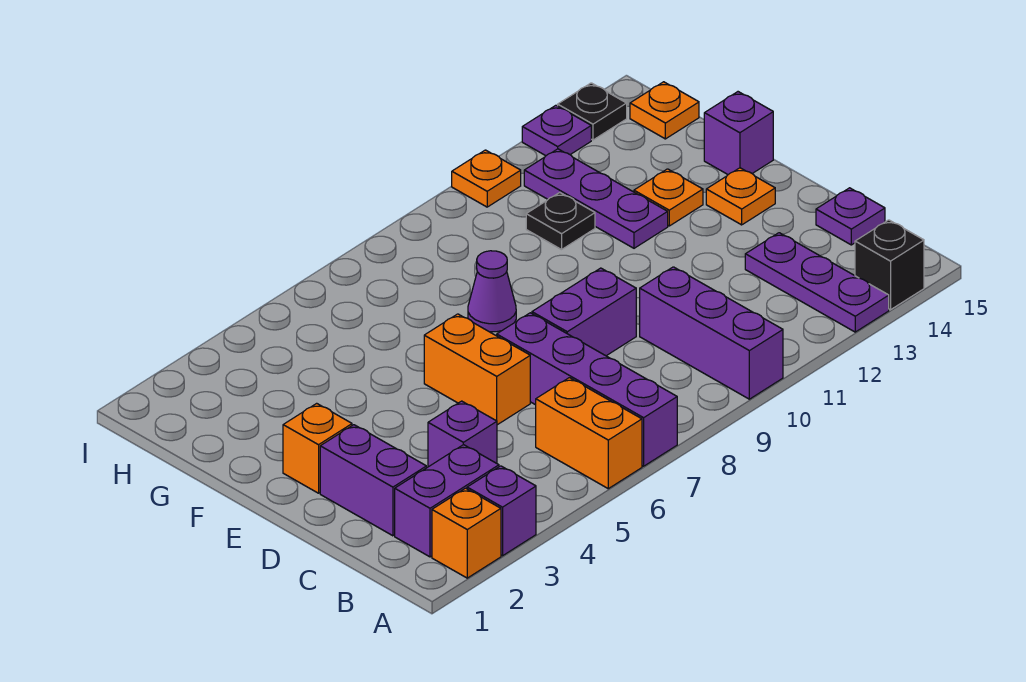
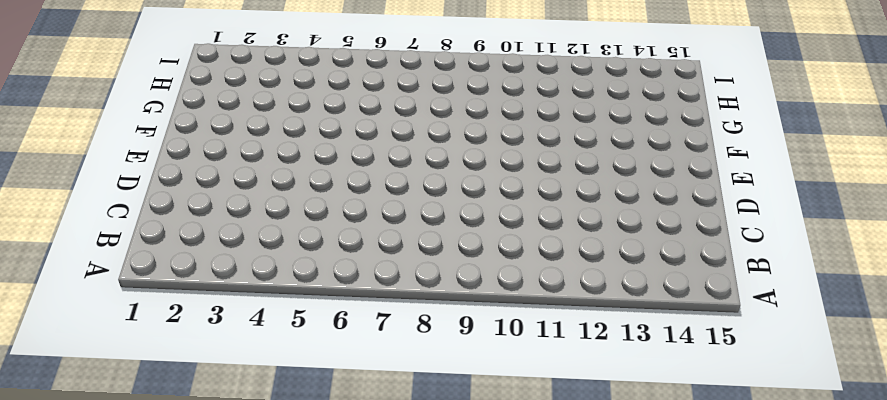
none -> orange brick A2 level 1
none -> purple brick A3 level 1
none -> orange brick A6:B6 level 1

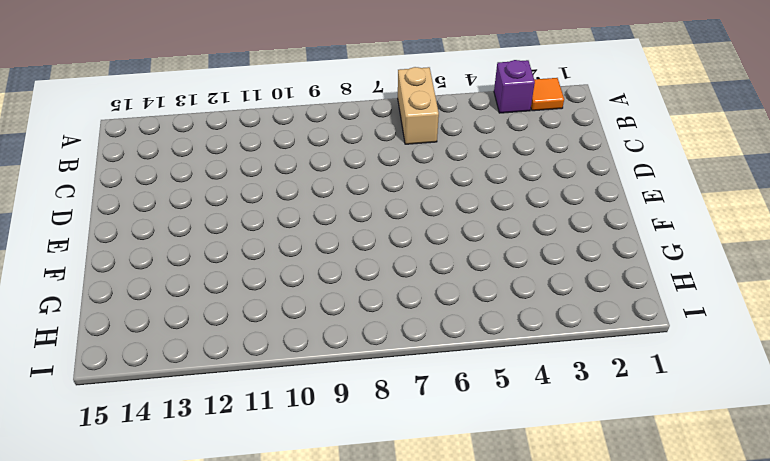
orange tile A2 level 1 -> orange brick A2 level 1
tan brick A6:B6 level 1 -> orange brick A6:B6 level 1
none -> purple brick A7:D7 level 1
none -> purple brick A10:C10 level 1
none -> purple plate A13:C13 level 1

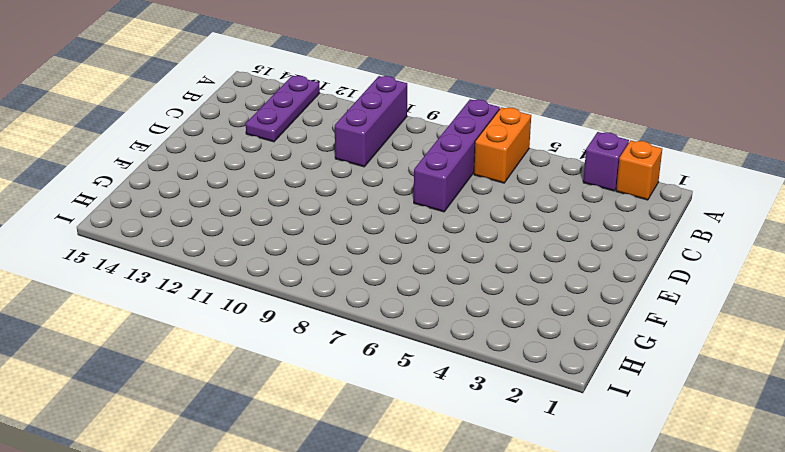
none -> black brick A14 level 1
none -> purple brick B2:B3 level 1
none -> purple brick C2:D2 level 1

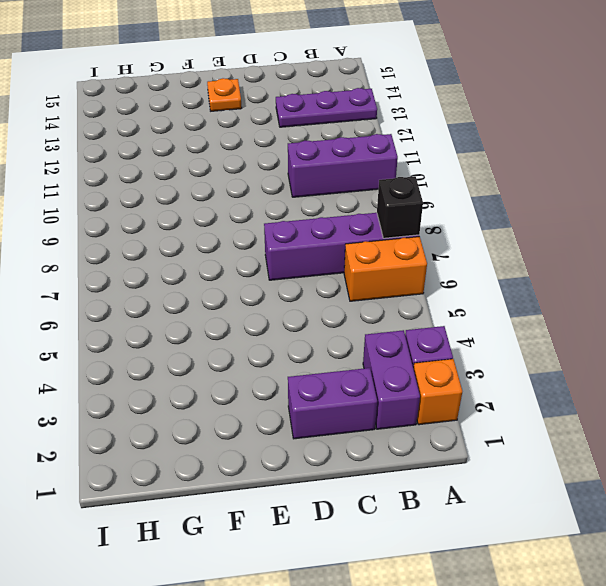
black brick A7 level 2 -> black brick A14 level 1
none -> purple brick C4 level 1
none -> purple plate C15 level 1
none -> orange brick D6:E6 level 1

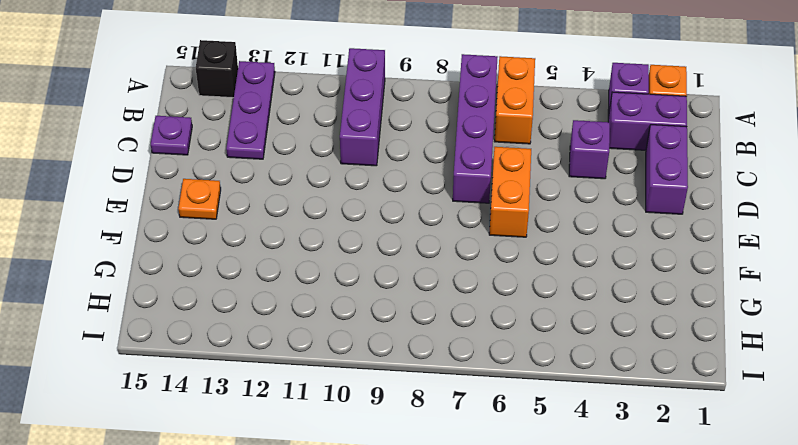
none -> purple brick D8:D9 level 1
none -> orange brick E2 level 1
none -> purple cone F8 level 1

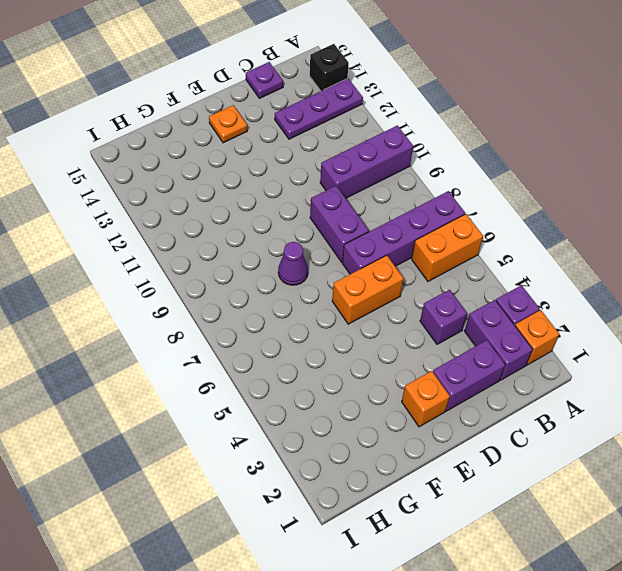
none -> purple plate F12:H12 level 1
none -> orange plate F13 level 1
none -> purple brick F15 level 1

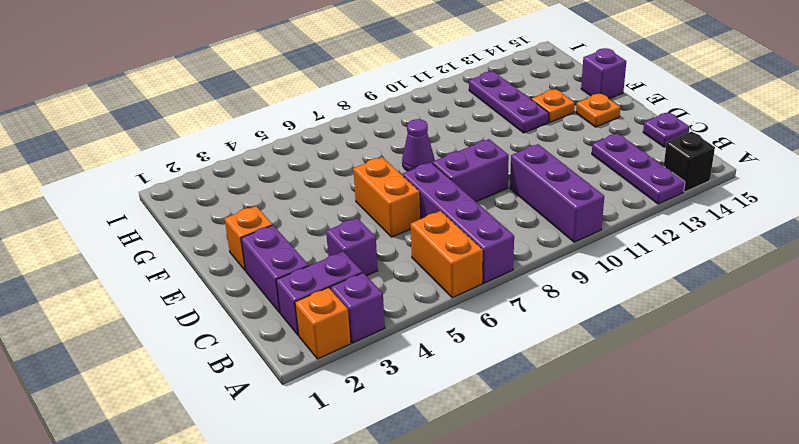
none -> black plate G11 level 1
none -> orange plate H15 level 1
none -> orange plate I11 level 1

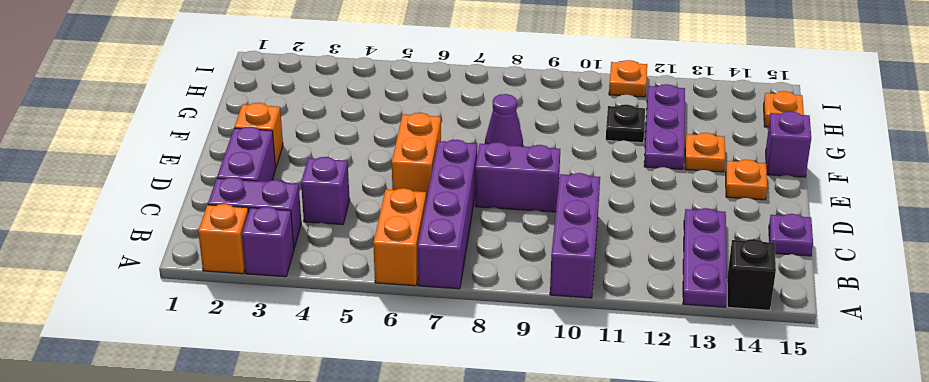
none -> purple plate I13 level 1
none -> black plate I14 level 1

